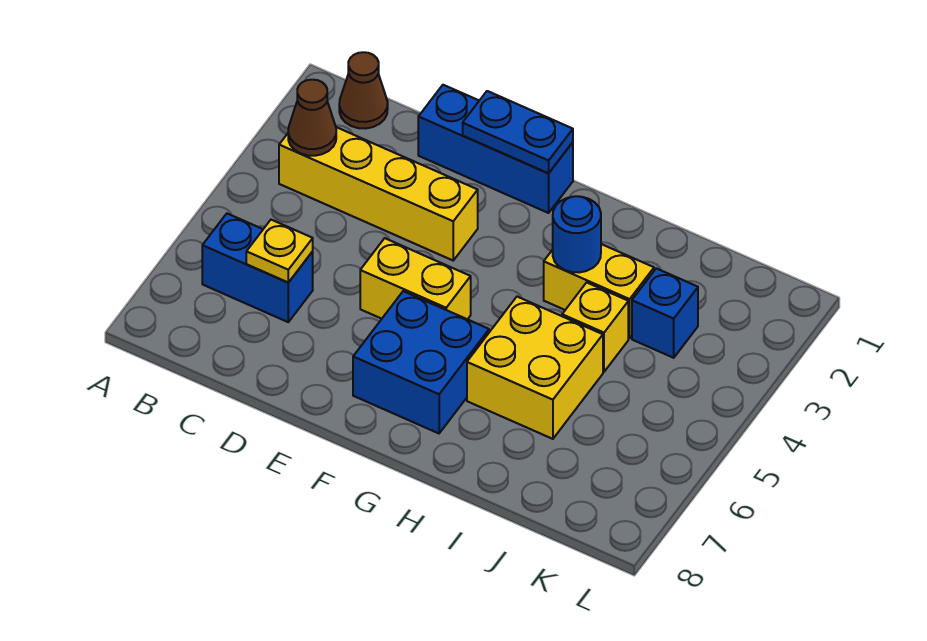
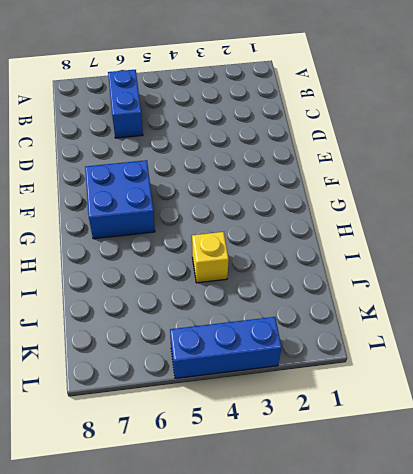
blue brick L3:L5 level 1 -> blue brick D1:F1 level 1
none -> brown cone B1 level 1
none -> yellow brick B3:E3 level 1
none -> yellow brick E5:F5 level 1

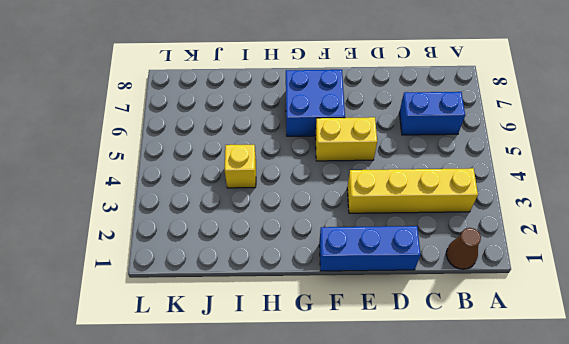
none -> yellow brick H3:I3 level 1
none -> yellow brick H5:I6 level 1
none -> blue brick J3 level 1

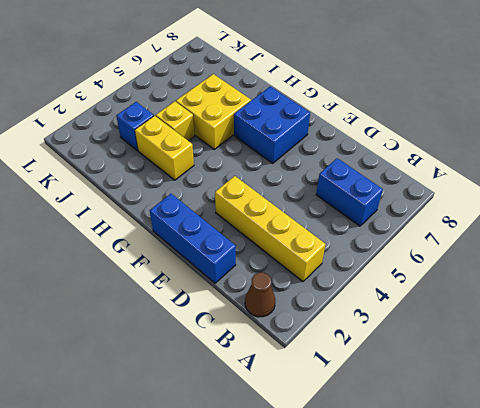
none -> yellow brick E5:F5 level 1
none -> brown cone B3 level 2
none -> yellow plate C6 level 2

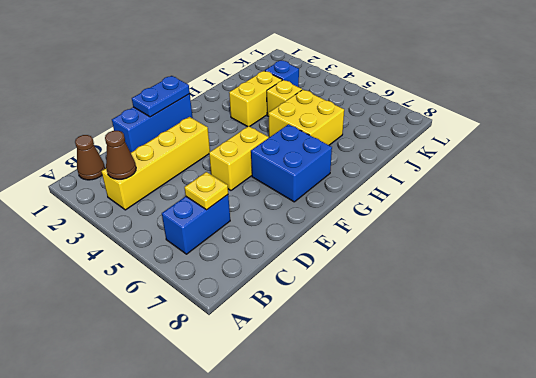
none -> blue round brick H3 level 2

